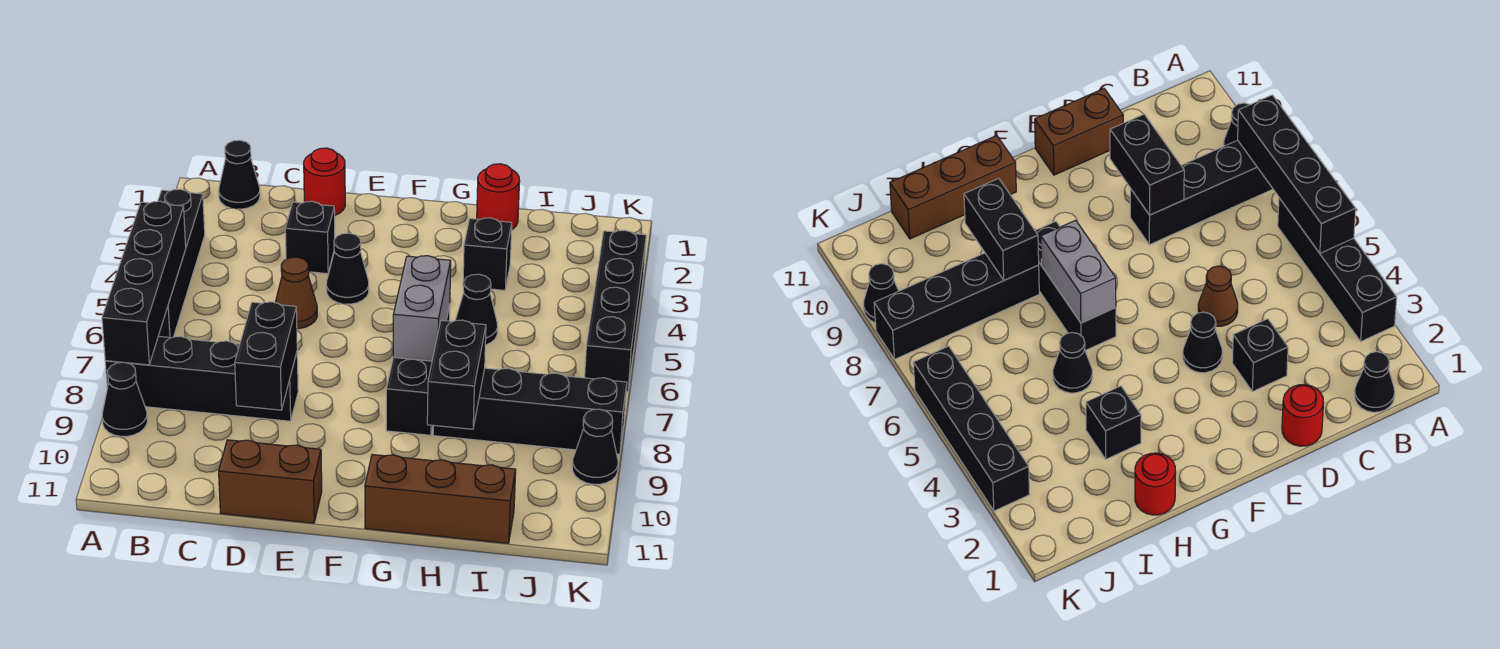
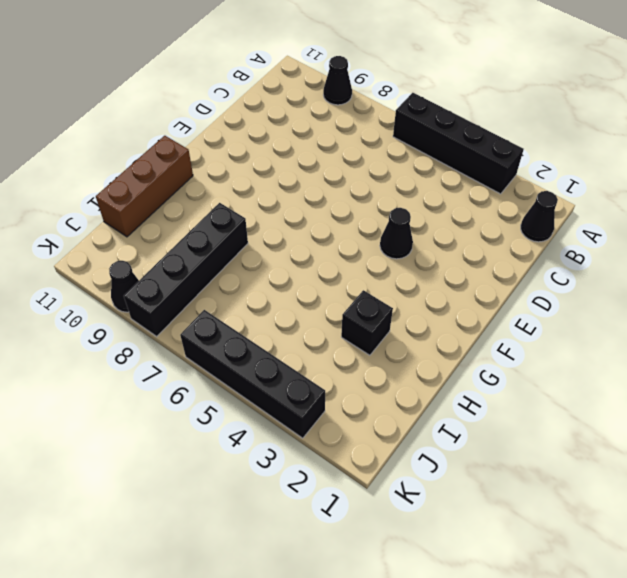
none -> black brick A8:D8 level 1
none -> red round brick D1 level 1
none -> black brick D3 level 1

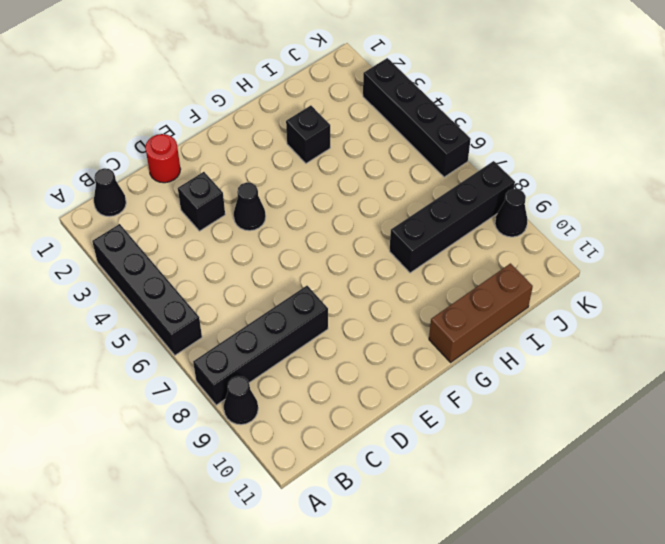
none -> brown cone D5 level 1
none -> brown brick D11:E11 level 1
none -> black brick G6:G8 level 1

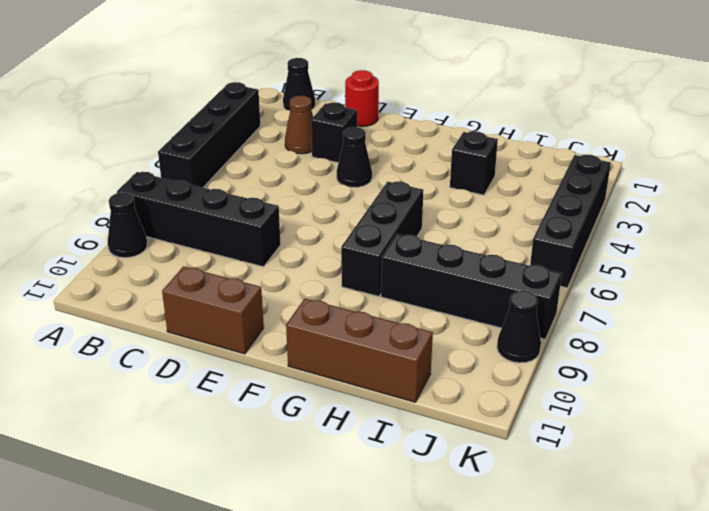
brown cone C3 level 1 -> brown cone D5 level 1
none -> red round brick H1 level 1
none -> black cone H5 level 1
none -> black brick A5:A8 level 2

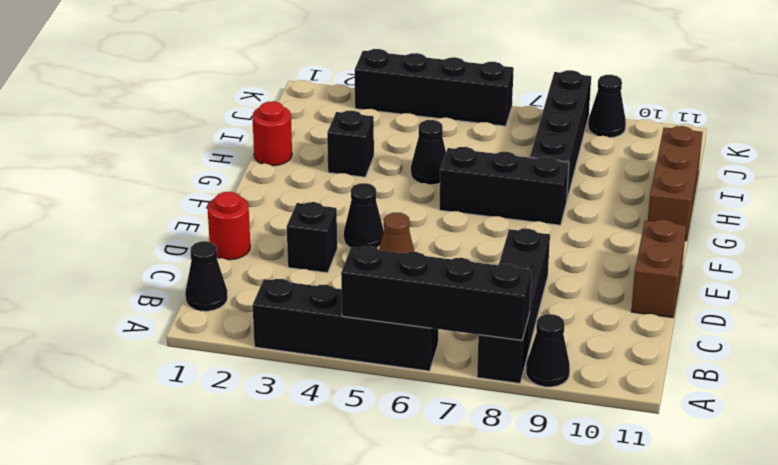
none -> black brick D8:D9 level 2
none -> grey brick G6:G7 level 2
none -> black brick H8:H9 level 2

